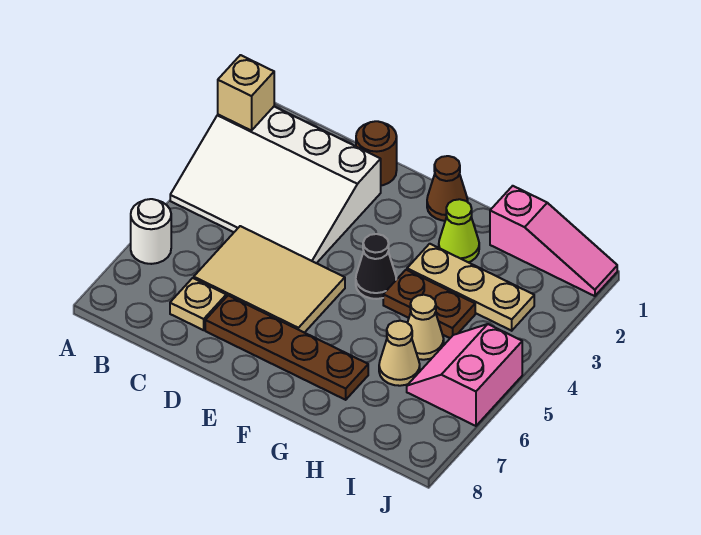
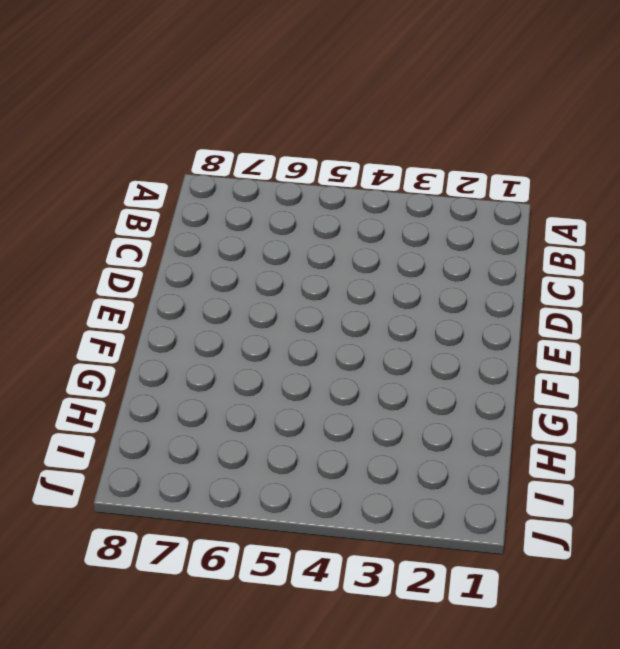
none -> white slope A2:D4 level 1 top 2
none -> white round brick A6 level 1
none -> tan tile C5:E6 level 1

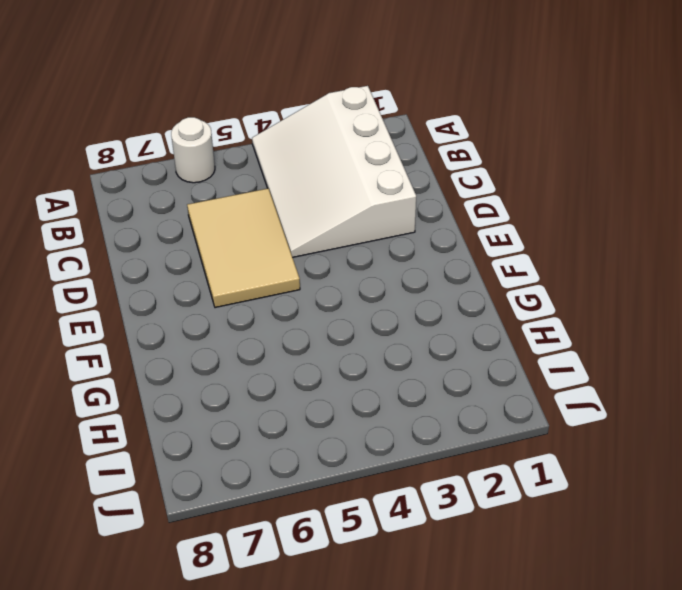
none -> tan plate C7 level 1
none -> brown round brick D1 level 1
none -> brown plate D7:G7 level 1

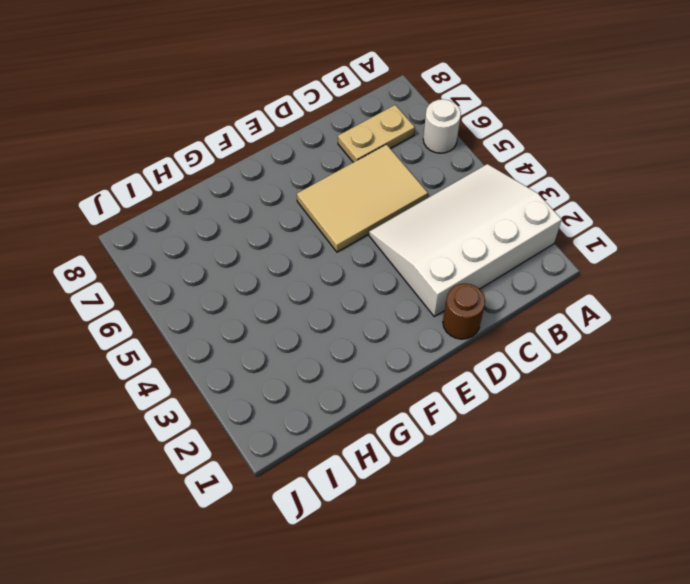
tan plate B7:C7 level 1 -> tan plate C7 level 1
none -> brown plate D7:G7 level 1
none -> brown cone F1 level 1
none -> black cone F4 level 1

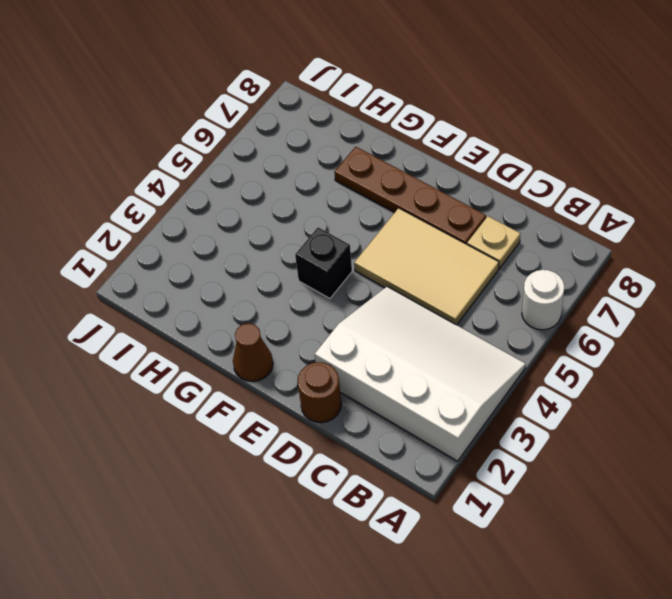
black brick F4 level 1 -> black cone F4 level 1
none -> lime cone G2 level 1
none -> tan plate G3:I3 level 1
none -> brown plate G4:H4 level 1

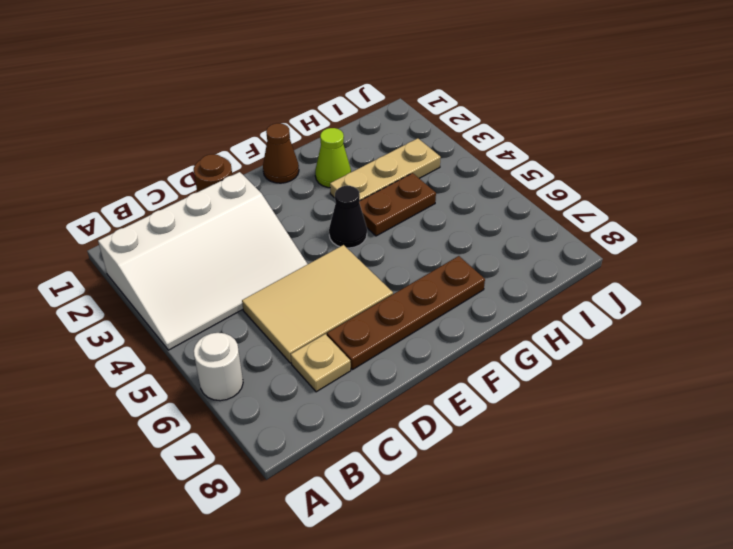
none -> pink slope H1:J1 level 1 top H
none -> tan cone H5 level 1
none -> tan cone H6 level 1

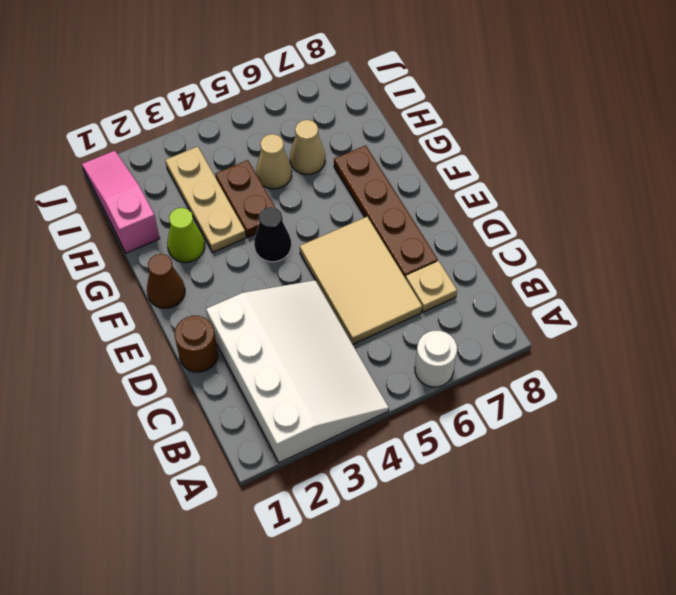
none -> pink slope I5:J6 level 1 top J
none -> tan brick A2 level 2

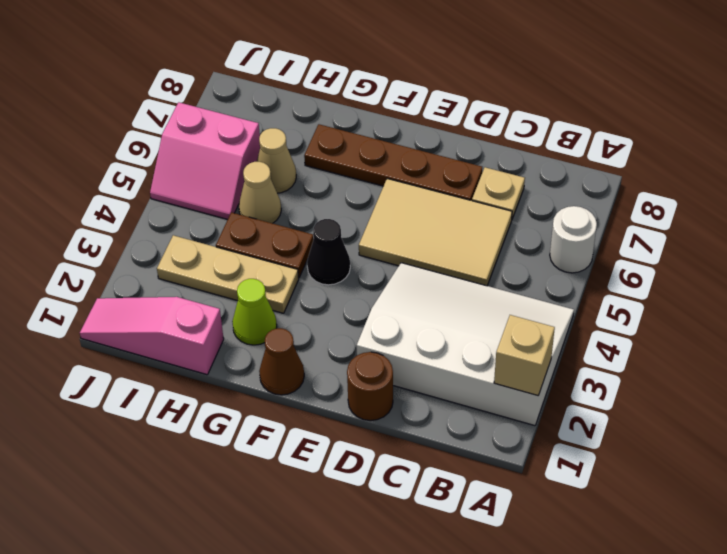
pink slope I5:J6 level 1 top 6 -> pink slope I5:J6 level 1 top J

